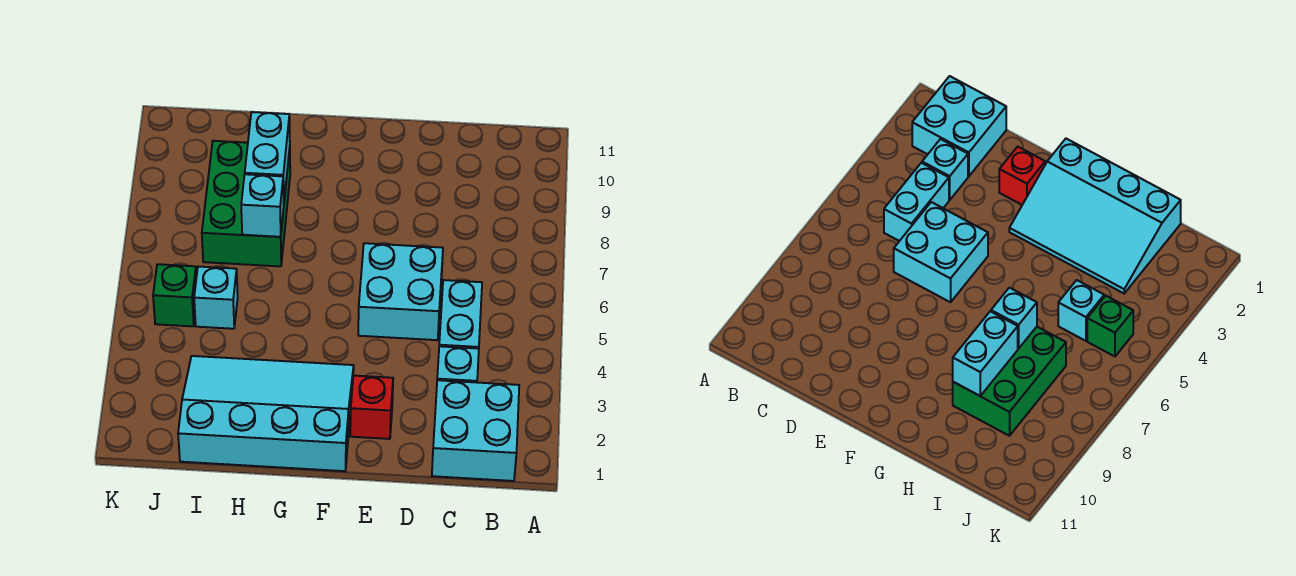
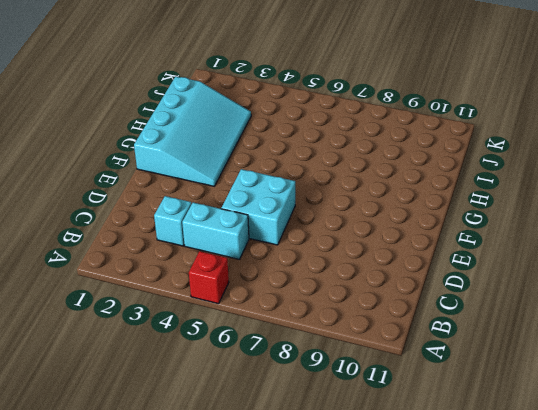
red brick A5 level 1 -> red brick E2 level 1
none -> cyan brick B1:C2 level 1
none -> green brick H7:I9 level 1

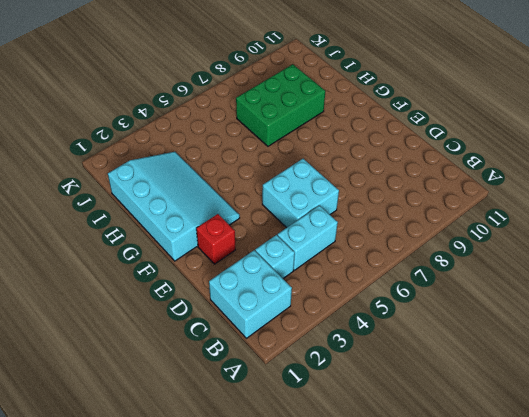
none -> cyan brick I5 level 1
none -> green brick J5 level 1

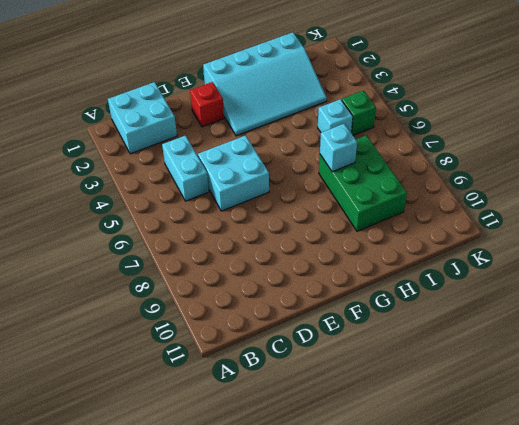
none -> cyan brick C3 level 1
none -> cyan brick H8:H9 level 2

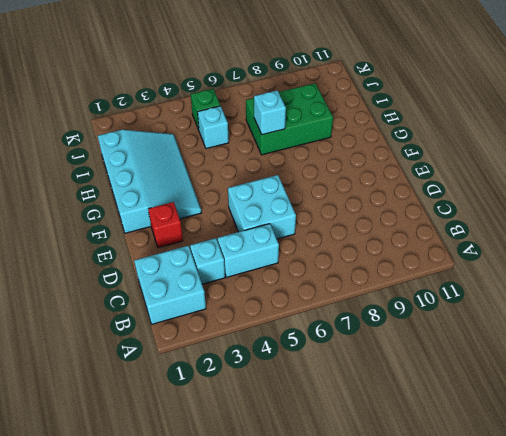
none -> cyan brick H8:H9 level 2

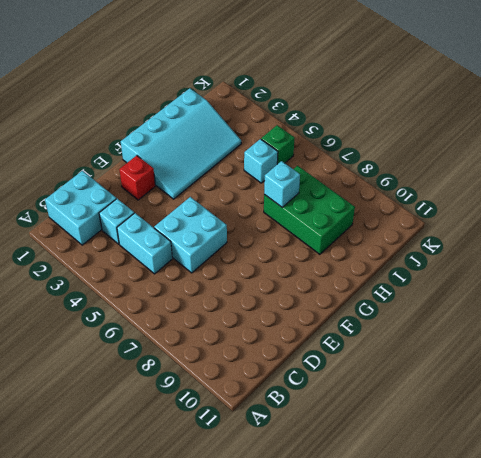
none -> cyan brick H8:H9 level 2

